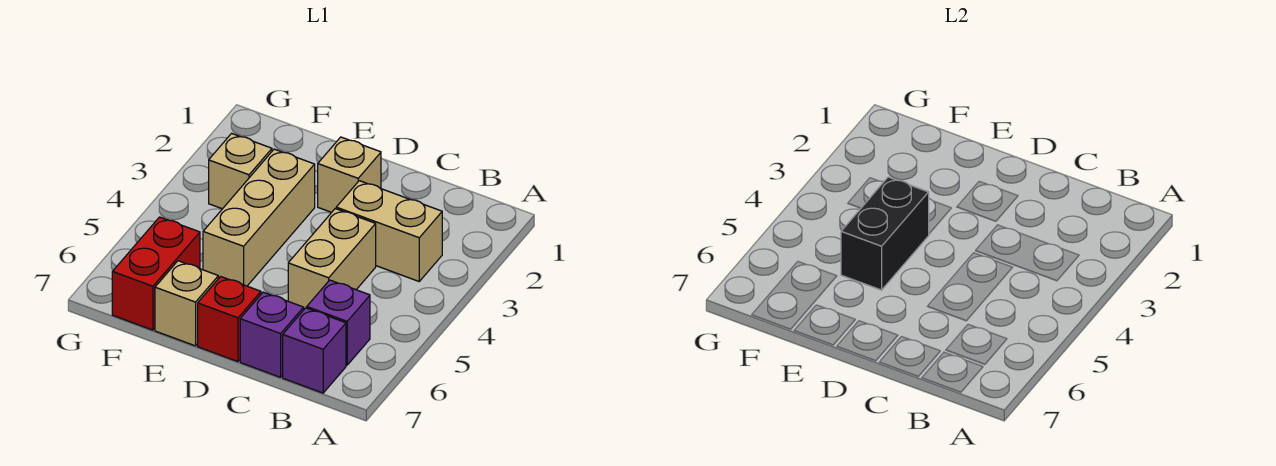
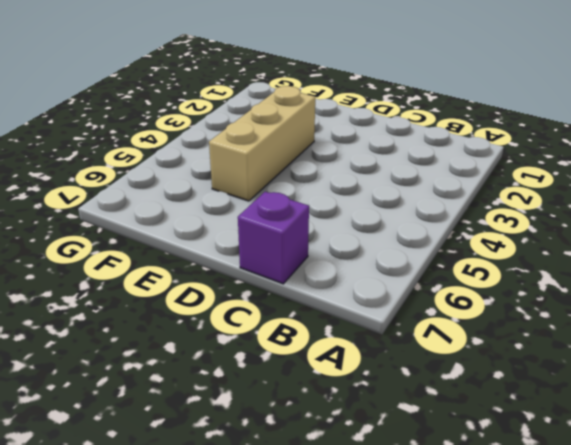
none -> tan brick B3:C3 level 1
none -> purple brick B6 level 1
none -> purple brick B7 level 1

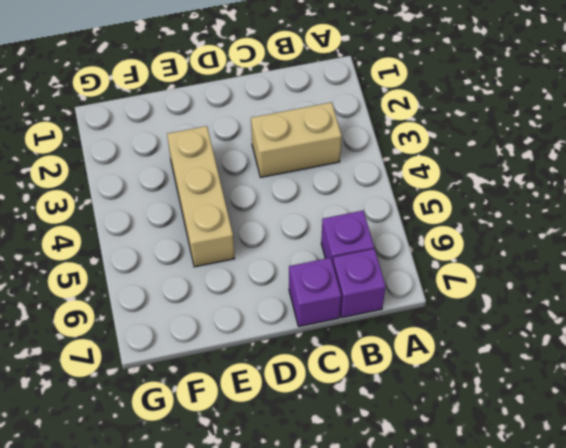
none -> tan brick C4:C5 level 1
none -> tan brick D2 level 1
none -> red brick D7 level 1

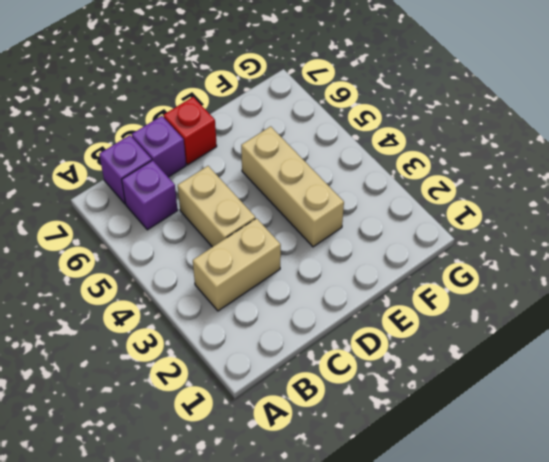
none -> tan brick D2 level 1
none -> tan brick E7 level 1
none -> tan brick F3 level 1

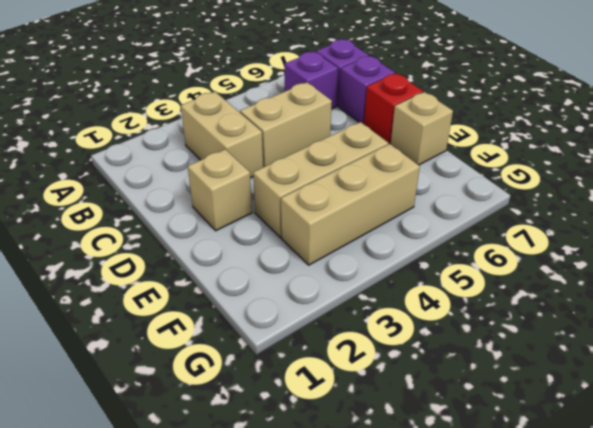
tan brick F3:F5 level 1 -> tan brick F3 level 1
none -> red brick F6:F7 level 1
none -> black brick E4:E5 level 2

